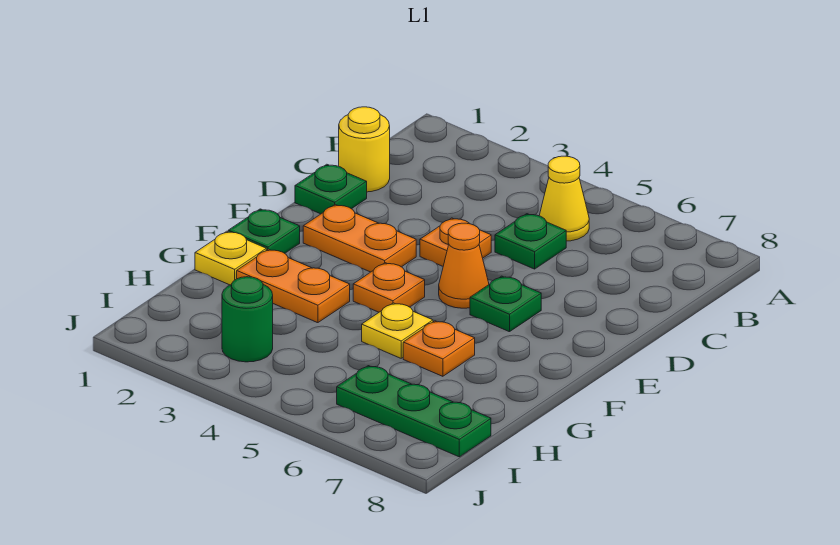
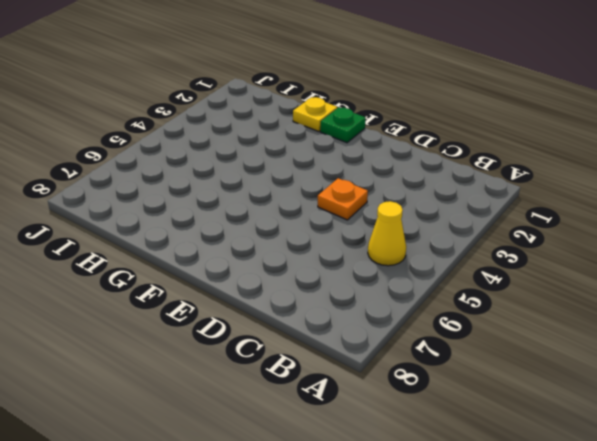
none -> yellow round brick C1 level 1
none -> green plate C5 level 1
none -> green plate D1 level 1

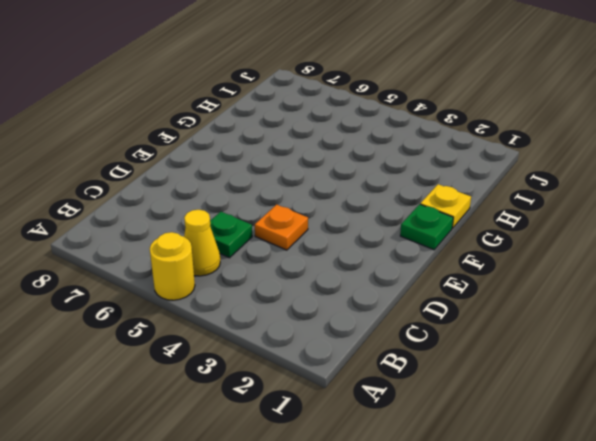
yellow round brick A5 level 1 -> yellow round brick C1 level 1
none -> green plate D1 level 1
none -> orange plate E2:E3 level 1
none -> orange cone E5 level 1

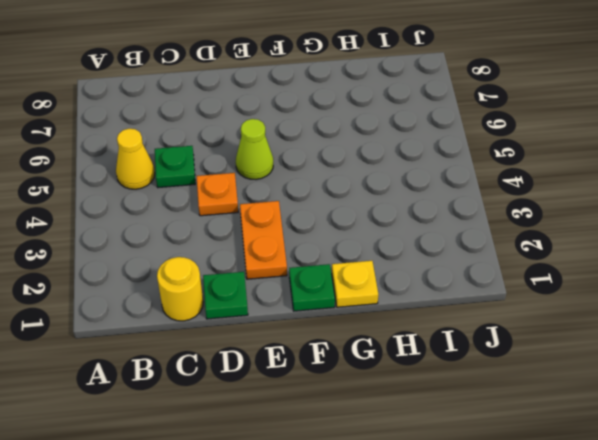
lime cone E5 level 1 -> orange cone E5 level 1
none -> green plate E6 level 1
none -> orange plate F4 level 1
none -> orange plate G2:G3 level 1

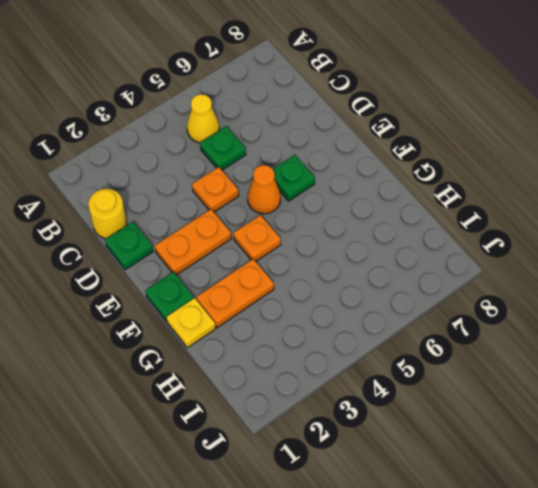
none -> yellow plate G5 level 1
none -> orange plate G6 level 1
none -> green round brick I3 level 1

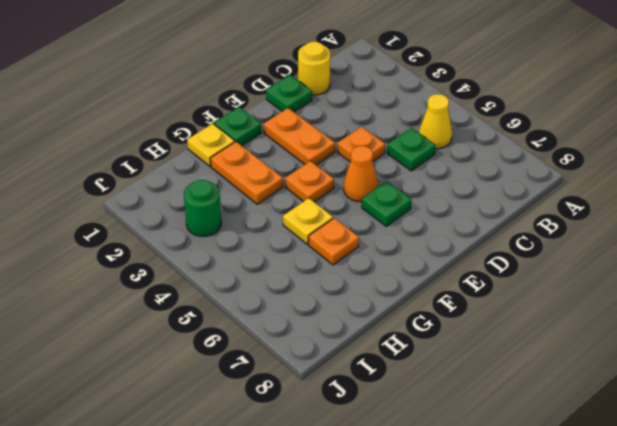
none -> green plate I6:I8 level 1

